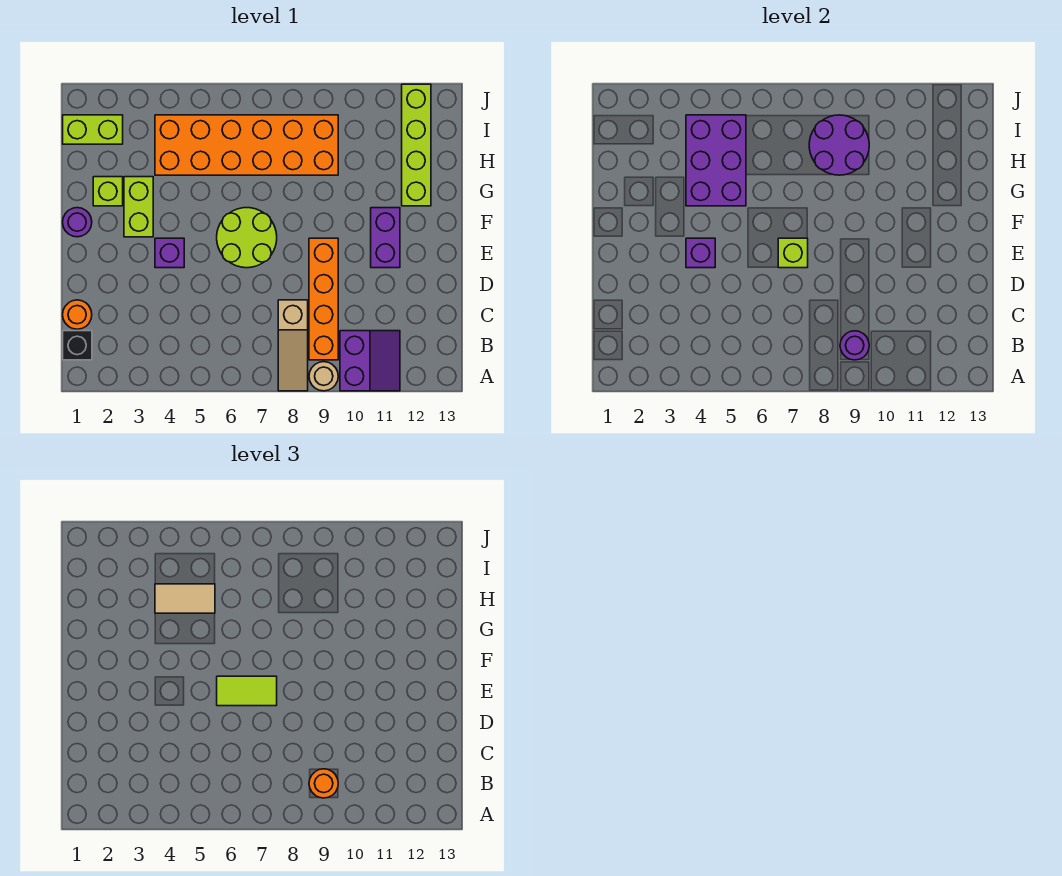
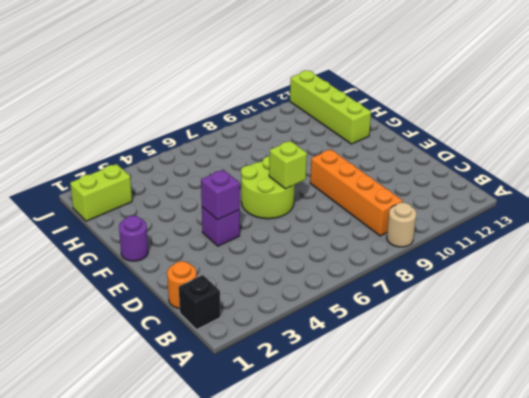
none -> tan slope A8:C8 level 1 top C
none -> purple slope A10:B11 level 1 top 10
none -> purple brick E11:F11 level 1

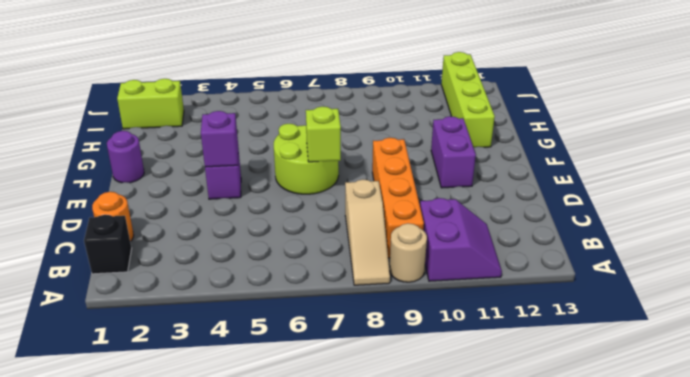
none -> lime brick F3:G3 level 1
none -> lime brick G2 level 1
none -> orange brick H4:I9 level 1

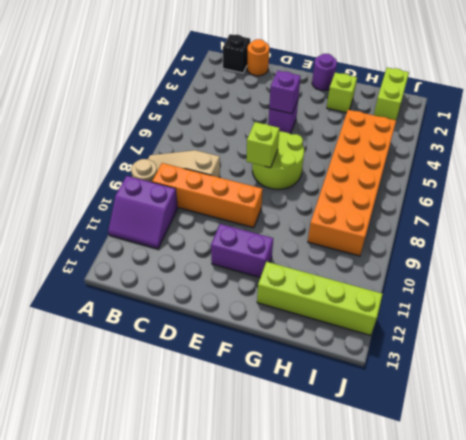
none -> lime brick F3:G3 level 1
none -> purple round brick B9 level 2
none -> purple brick G4:I5 level 2

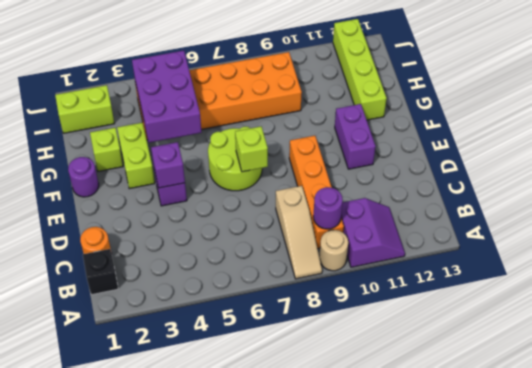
none -> purple round brick H8:I9 level 2
none -> orange round brick B9 level 3
none -> lime tile E6:E7 level 3

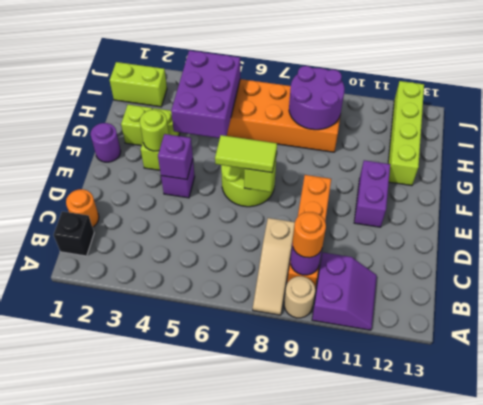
lime round brick F3 level 2 -> none
none -> tan tile H4:H5 level 3

